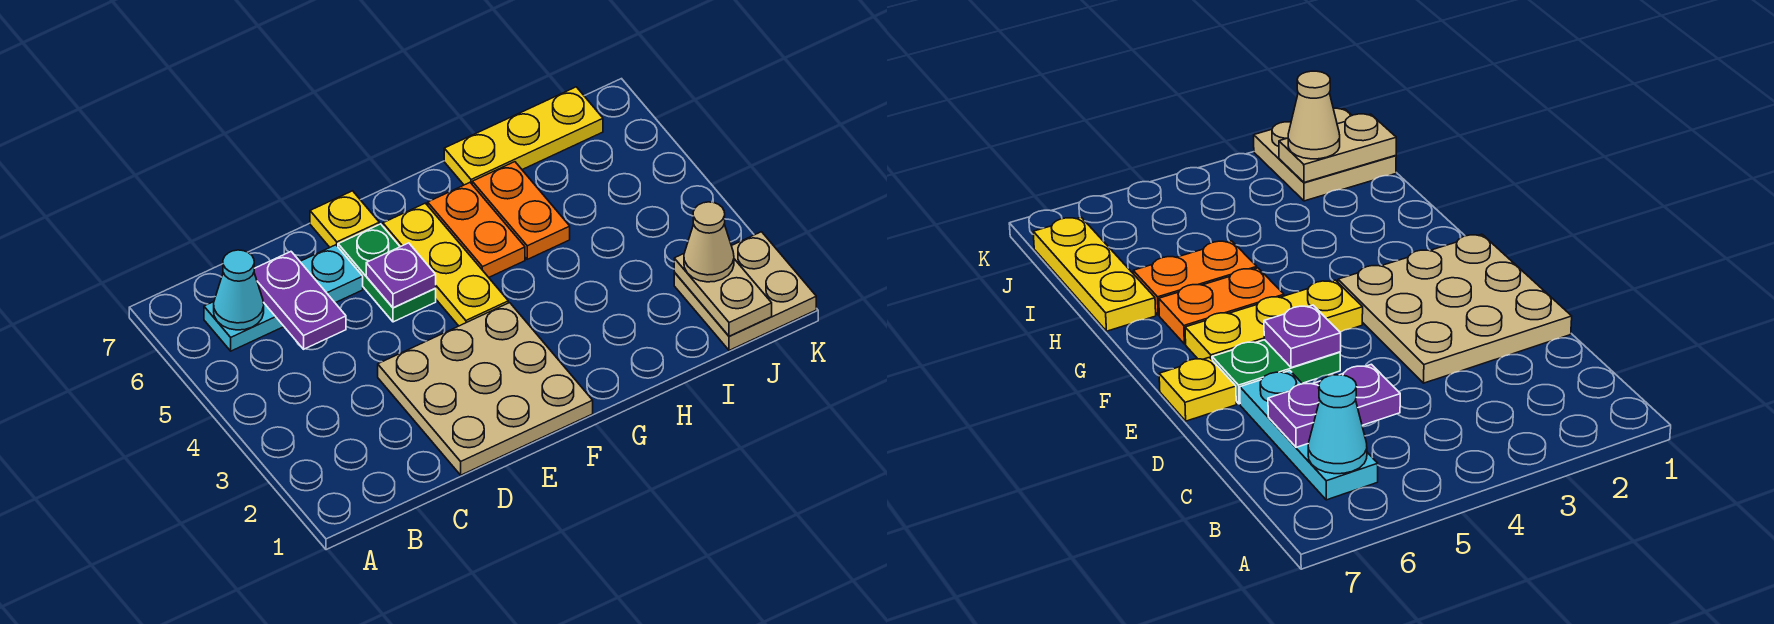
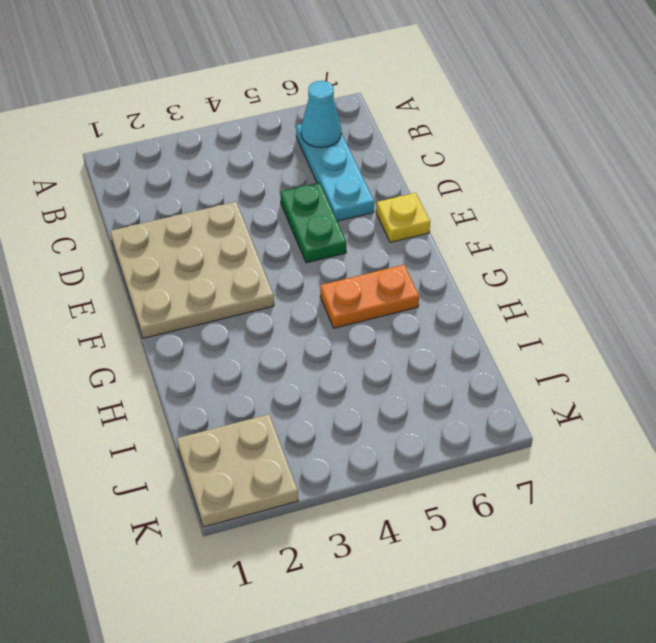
green plate D5:E5 level 1 -> green plate E5:E6 level 1
none -> yellow plate F4:F6 level 1
none -> orange plate H5:H6 level 1
none -> yellow plate H7:J7 level 1

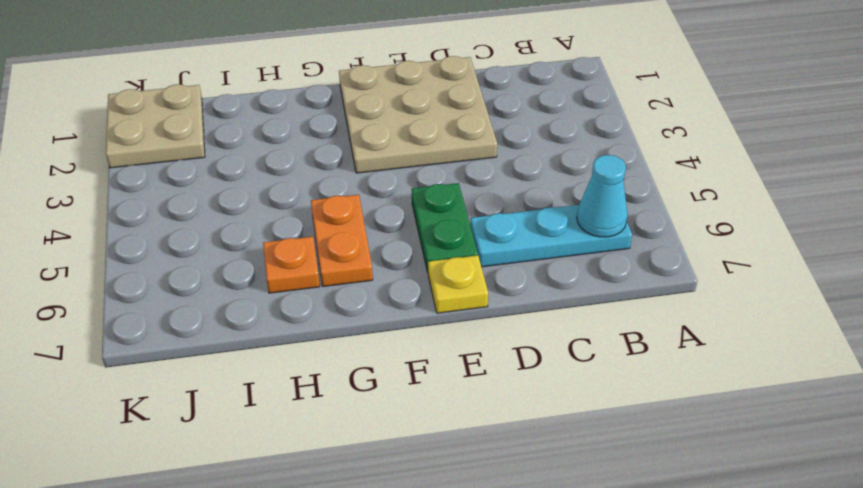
orange plate H6 level 1 -> orange plate H5:H6 level 1
none -> yellow plate F4:F6 level 1
none -> yellow plate H7:J7 level 1
none -> purple plate C5:C6 level 2

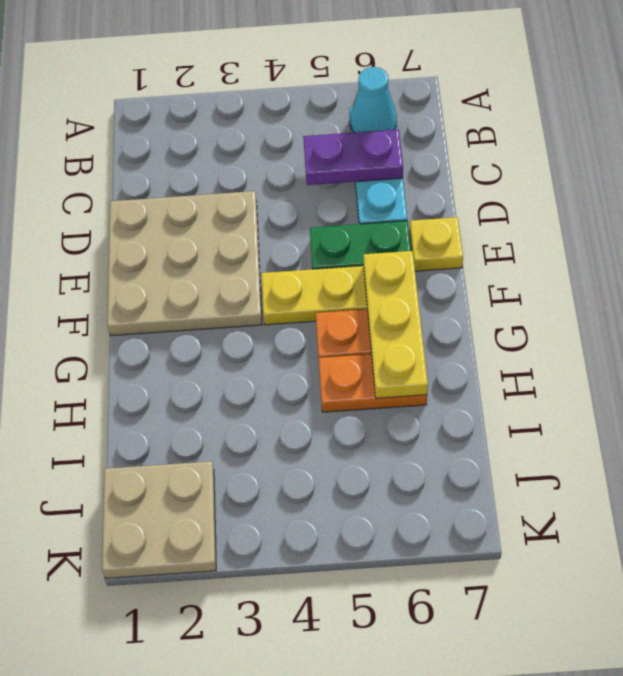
yellow plate F6:H6 level 2 -> yellow plate H7:J7 level 1
none -> purple plate E5 level 2
none -> tan plate J1:J2 level 2
none -> tan cone J2 level 3

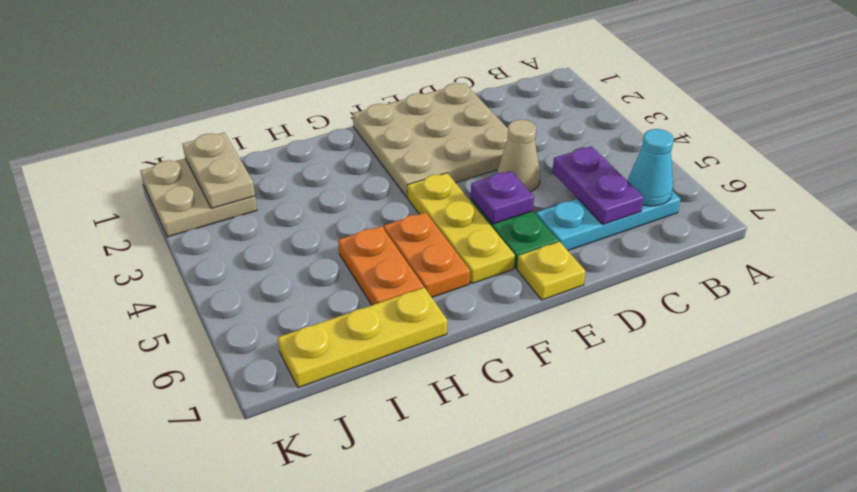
tan cone D4 level 1 -> tan cone J2 level 3

